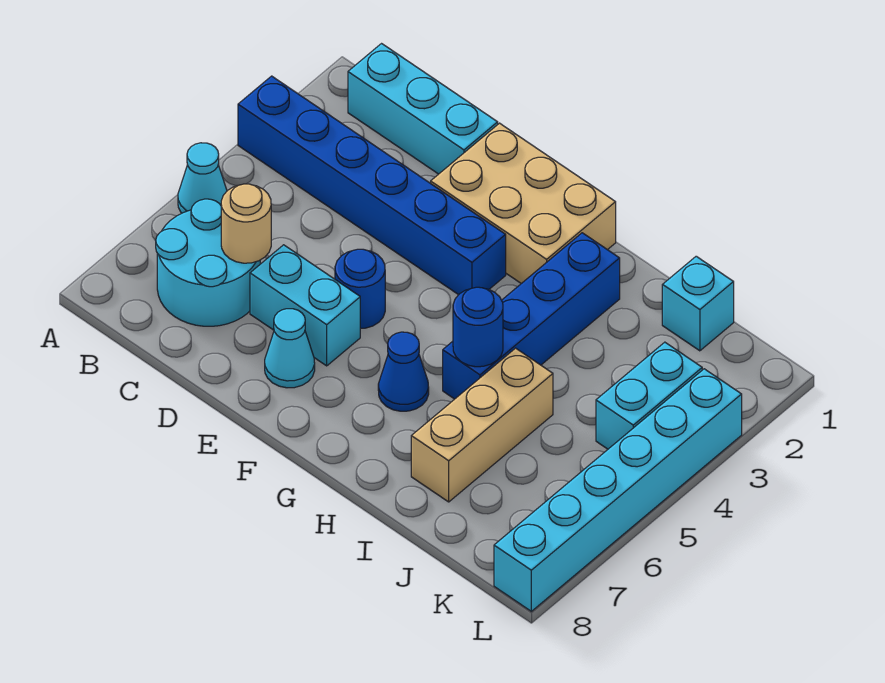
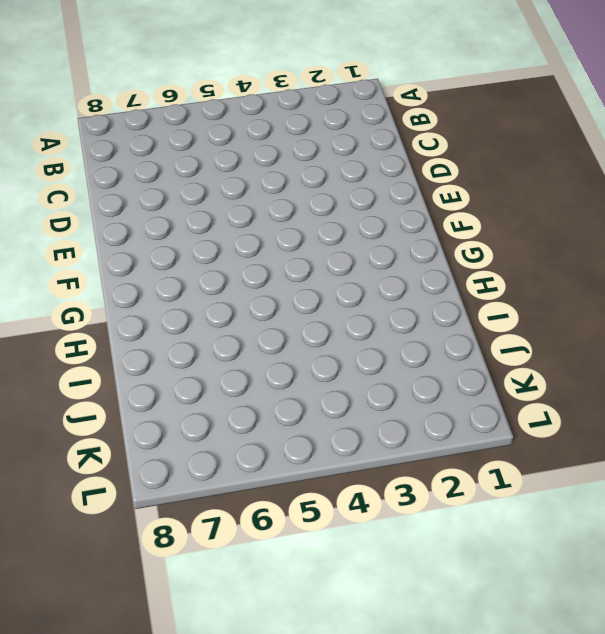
none -> blue brick A3:F3 level 1
none -> cyan cone A5 level 1
none -> cyan brick B1:D1 level 1

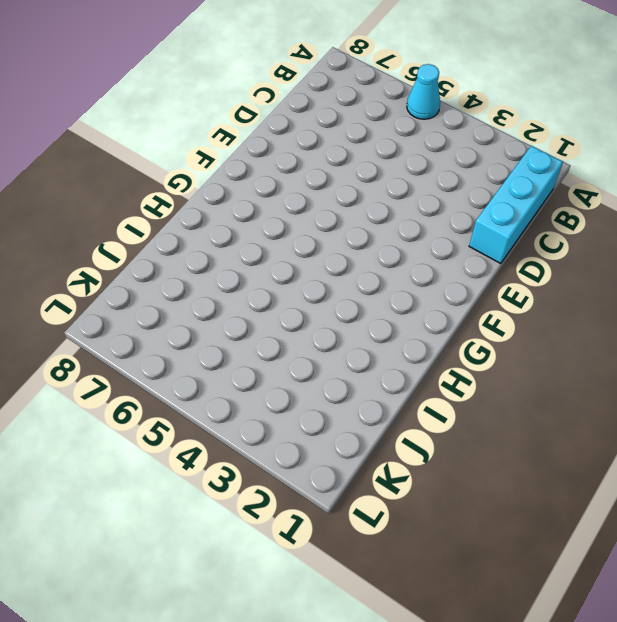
none -> blue brick A3:F3 level 1
none -> cyan round brick B6:C7 level 1
none -> cyan brick D6:E6 level 1

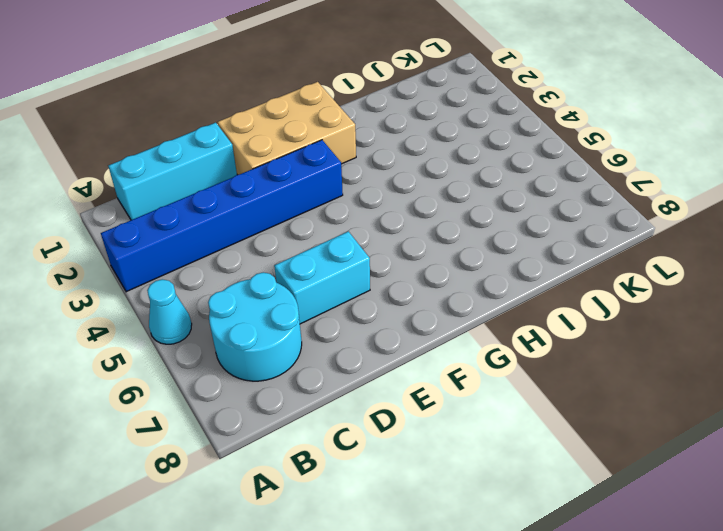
none -> blue round brick E5 level 1
none -> cyan cone E7 level 1
none -> blue cone G6 level 1

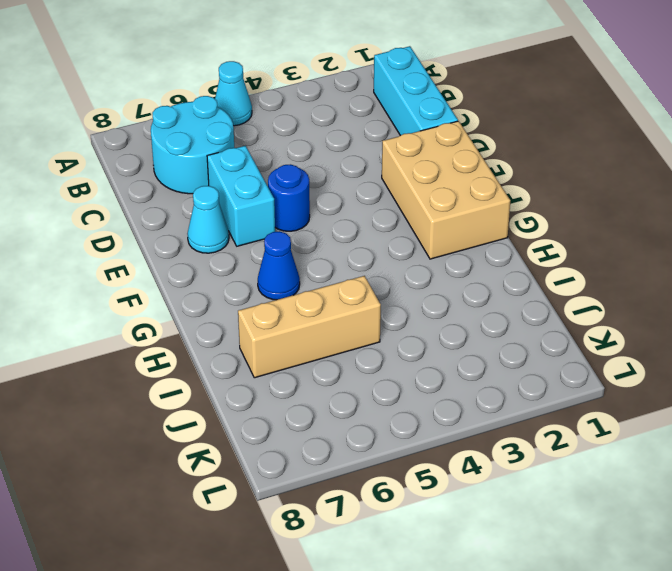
none -> blue brick A3:F3 level 1
none -> blue brick H2:H5 level 1
none -> cyan brick J1 level 1

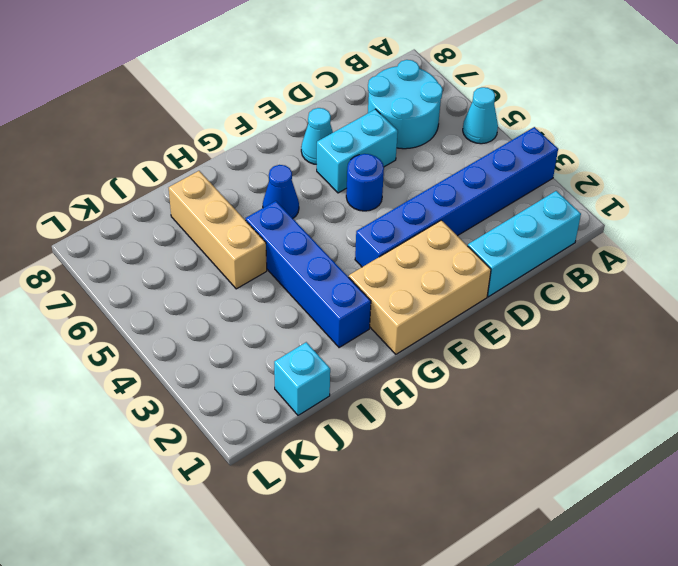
none -> cyan brick K3:K4 level 1
none -> cyan brick L3:L8 level 1
none -> tan round brick C6 level 2

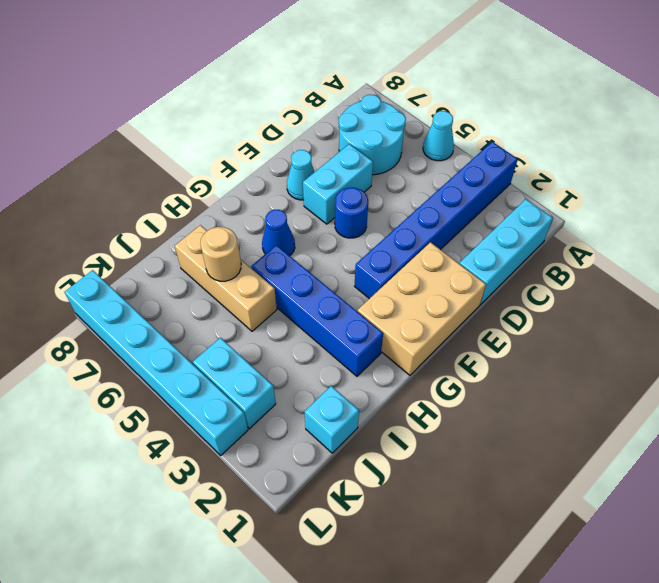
tan round brick I6 level 2 -> tan round brick C6 level 2
none -> blue round brick H5 level 2

